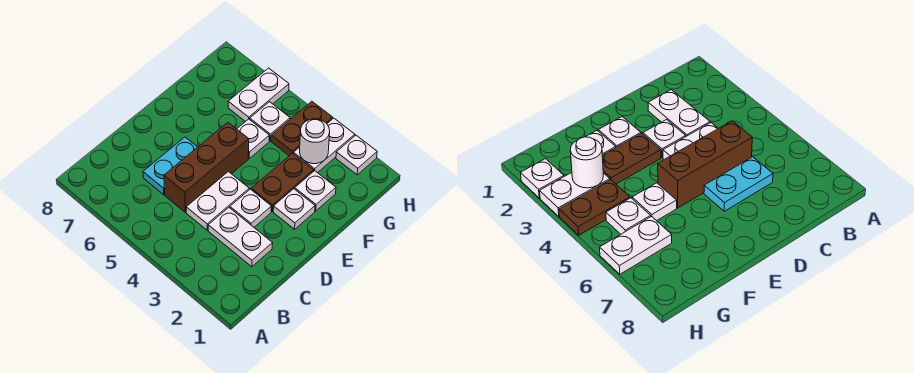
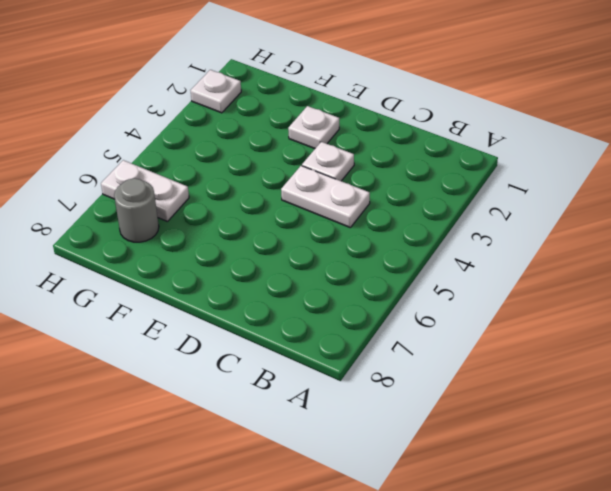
grey round brick G7 level 1 -> none
none -> white plate C2:C3 level 1
none -> brown brick C5:E5 level 1
none -> cyan plate C6:D6 level 1

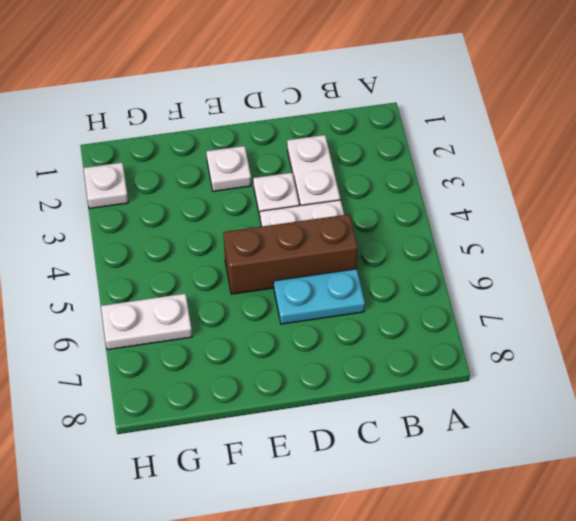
none -> brown plate E3:F3 level 1
none -> white plate F2 level 1
none -> white plate F5 level 1

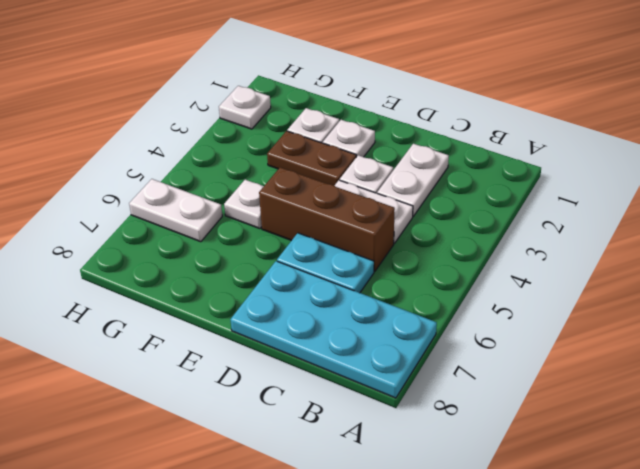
cyan plate A7:D8 level 1 -> none
none -> white plate G3:H3 level 1
none -> brown plate G4:H4 level 1
none -> white plate G5 level 1

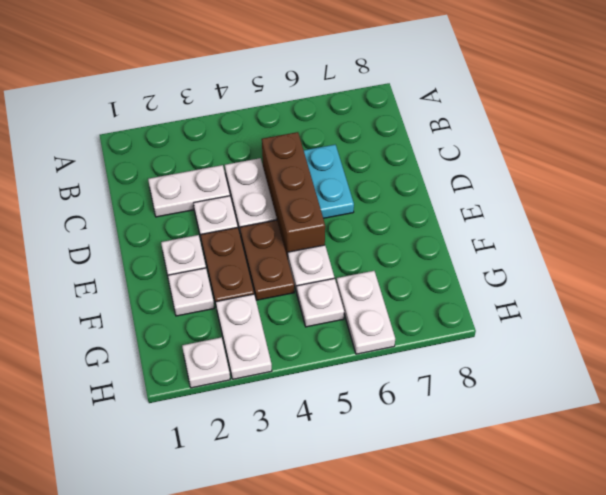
brown plate E4:F4 level 1 -> brown plate G4:H4 level 1
none -> white round brick G3 level 2

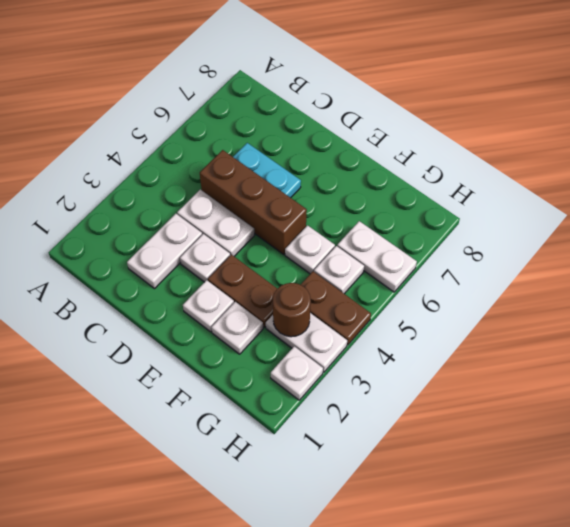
brown round brick G3 level 2 -> white round brick G3 level 2

